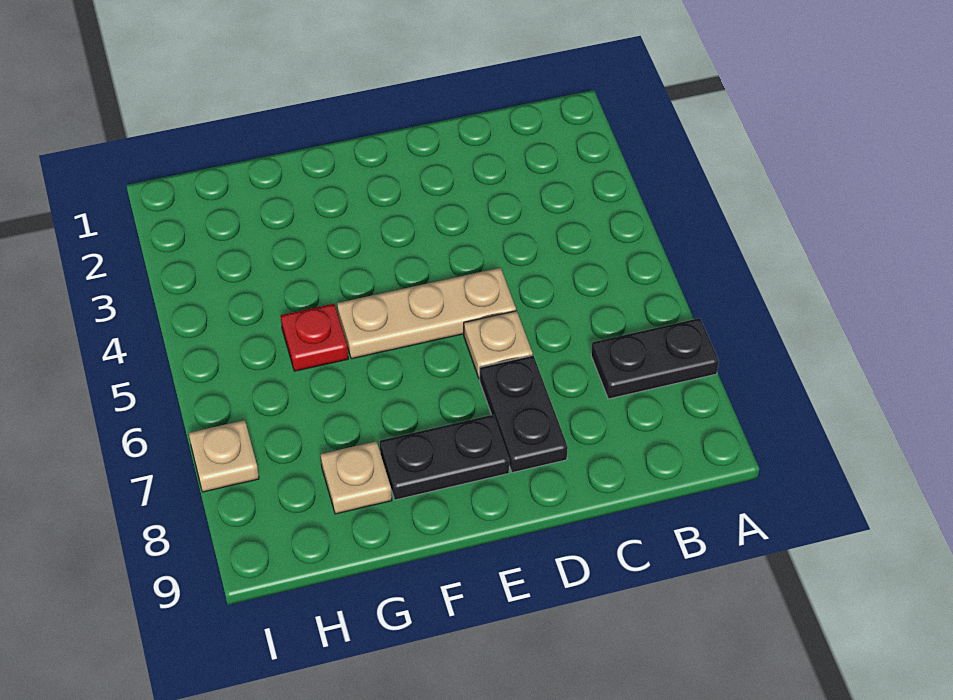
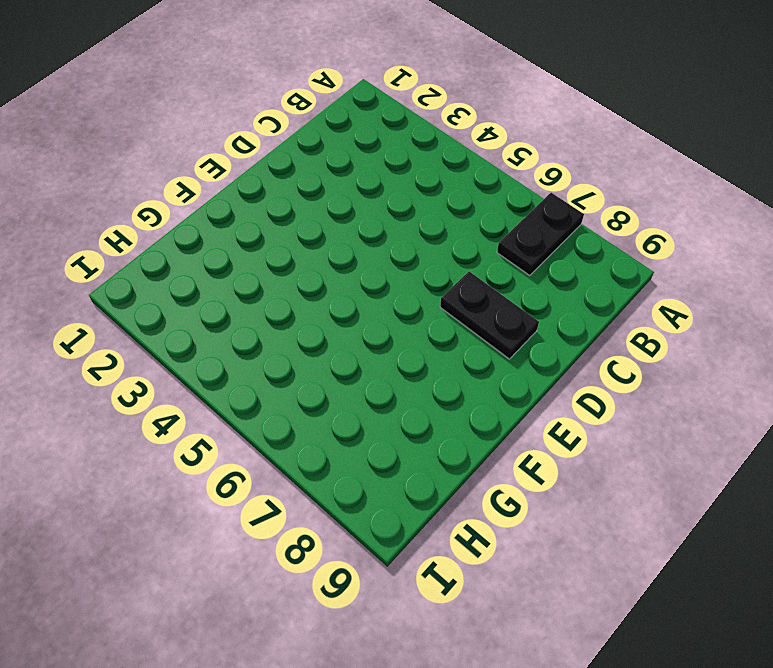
none -> tan plate D5:F5 level 1
none -> tan plate D6 level 1

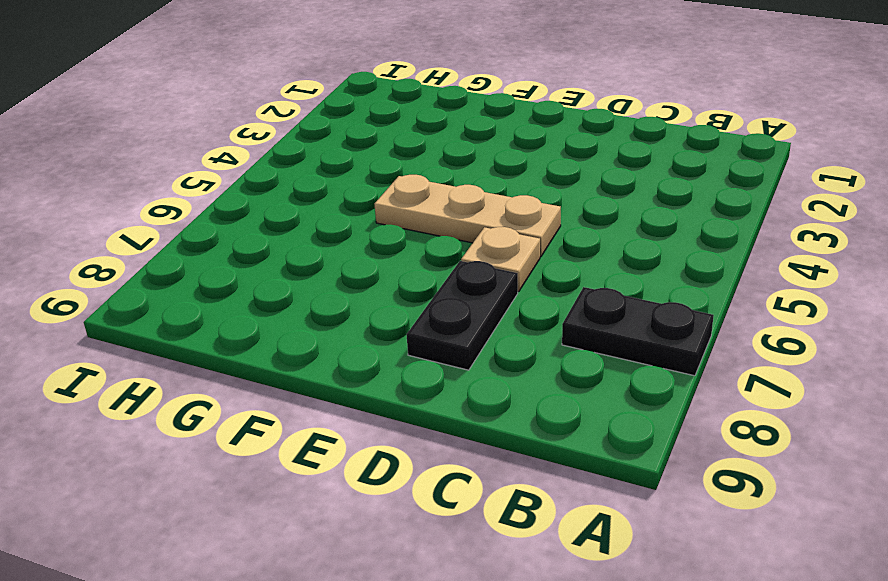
none -> black plate E8:F8 level 1
none -> red plate G5 level 1

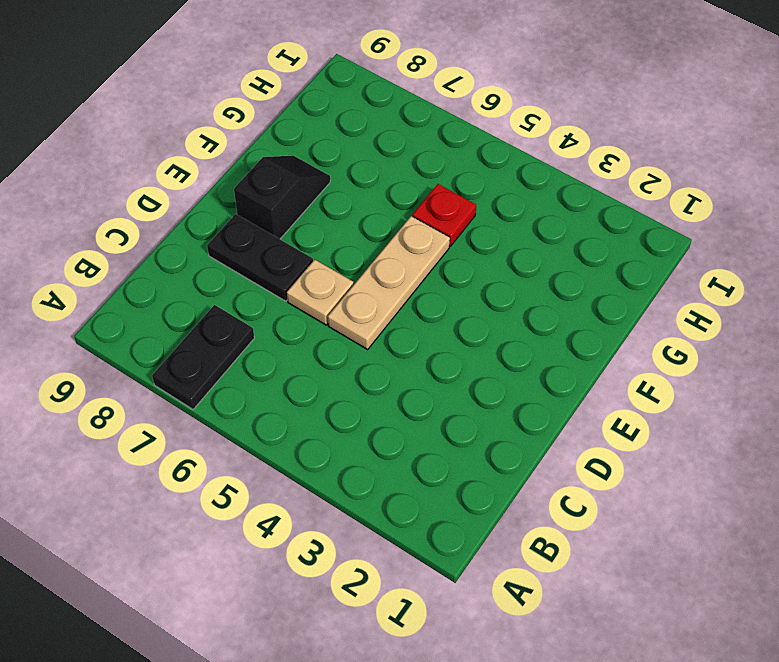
black slope E8:F8 level 1 top E -> black plate E8:F8 level 1
none -> tan plate G8 level 1
none -> tan plate I7 level 1

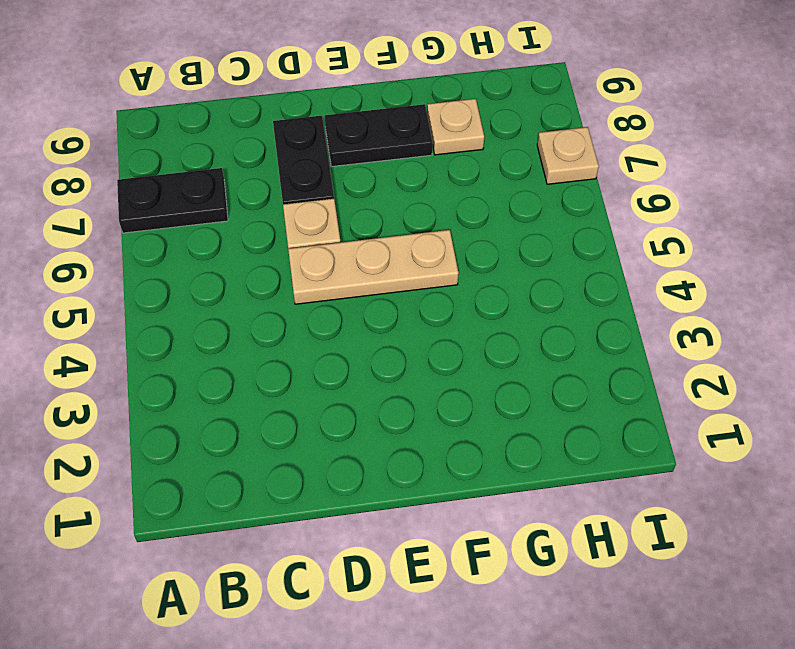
none -> red plate G5 level 1

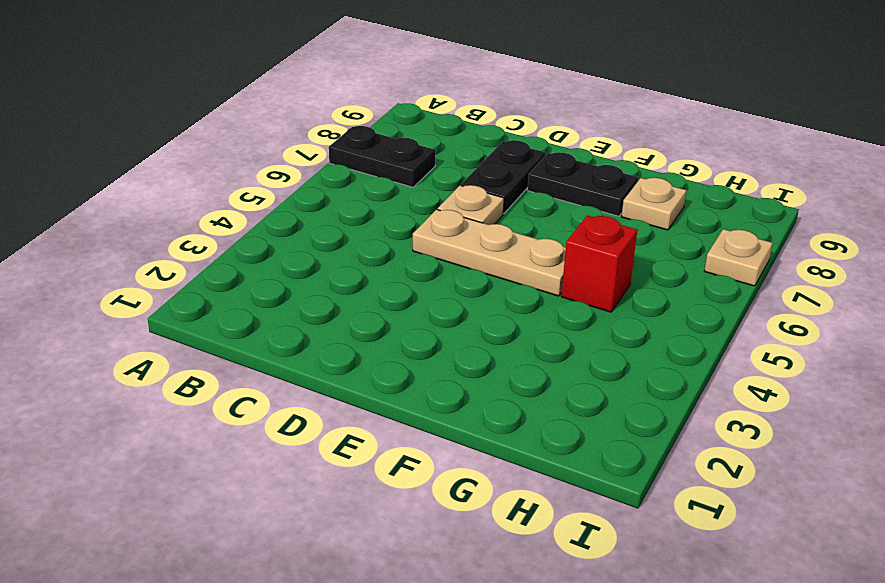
red brick G5 level 1 -> red plate G5 level 1

